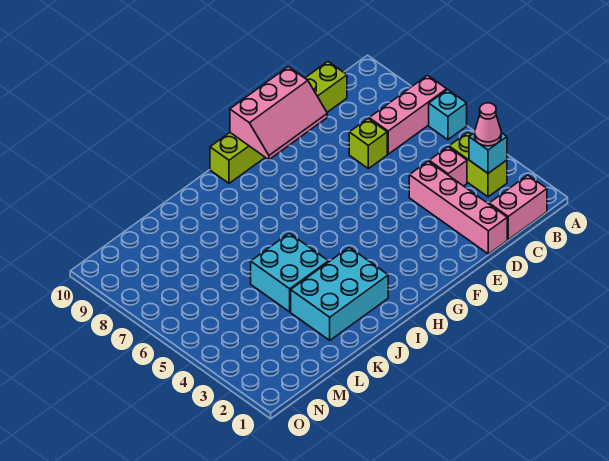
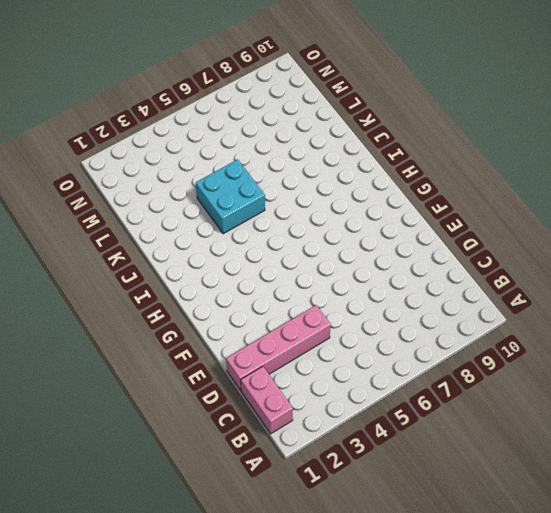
none -> cyan brick A6 level 1
none -> pink brick A7:C7 level 1
none -> lime brick B3:B4 level 1

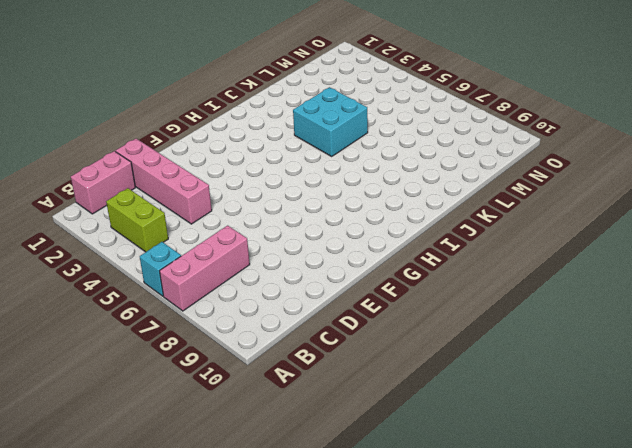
none -> pink brick C4 level 1
none -> lime brick C10:H10 level 1
none -> lime brick D7 level 1

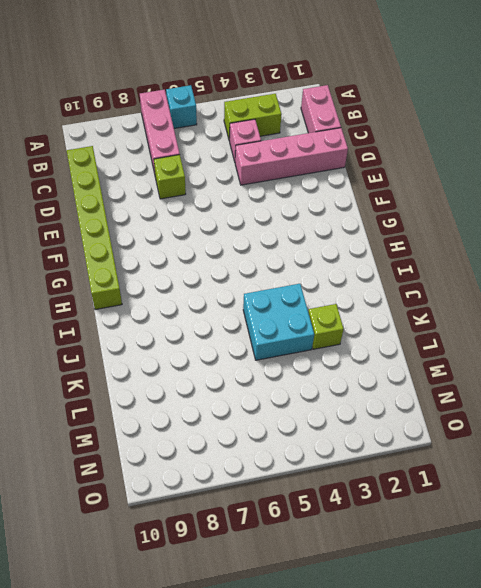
lime brick K3 level 1 -> cyan brick I2:K3 level 1
none -> cyan brick B3 level 2
none -> pink slope E9:G10 level 2 top 10
none -> pink cone B3 level 3

